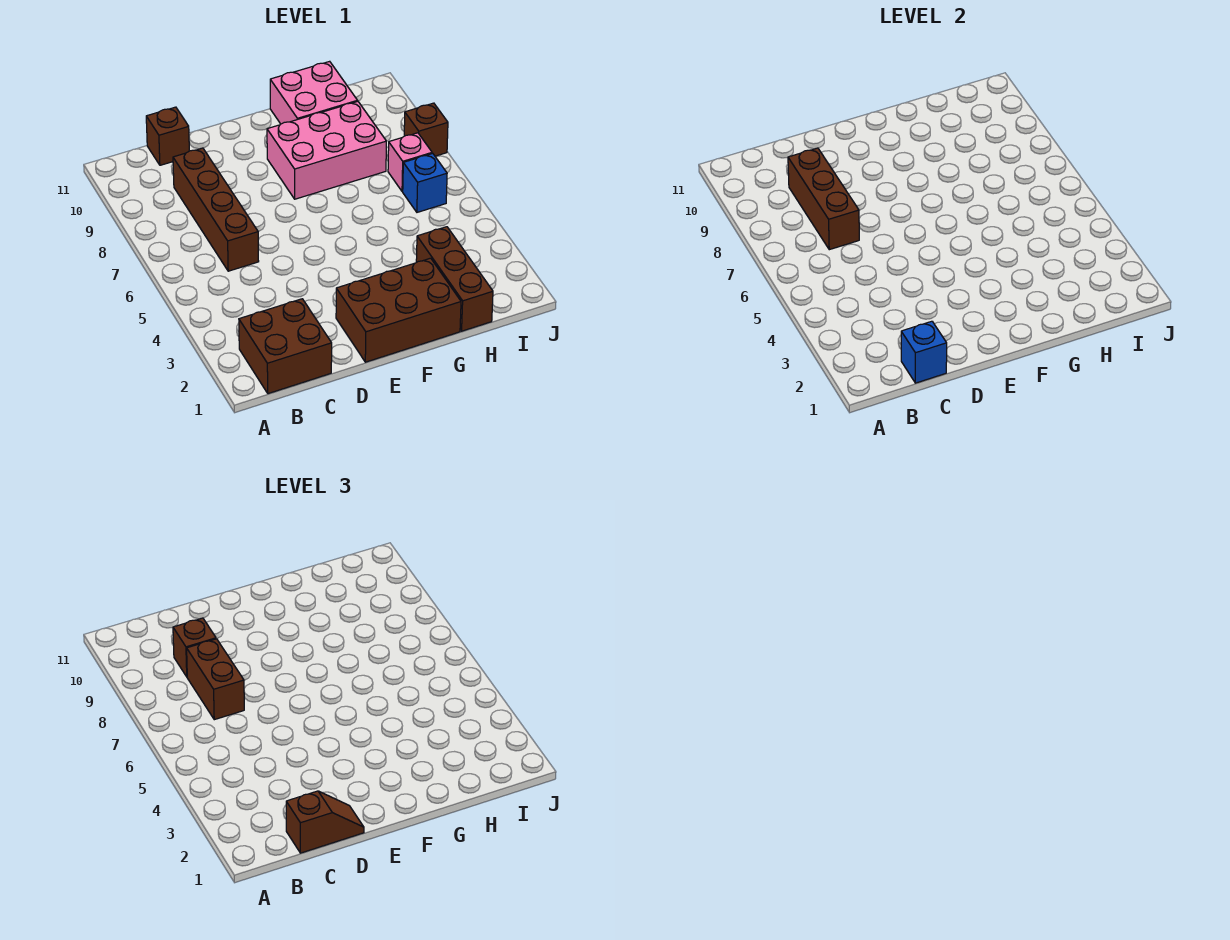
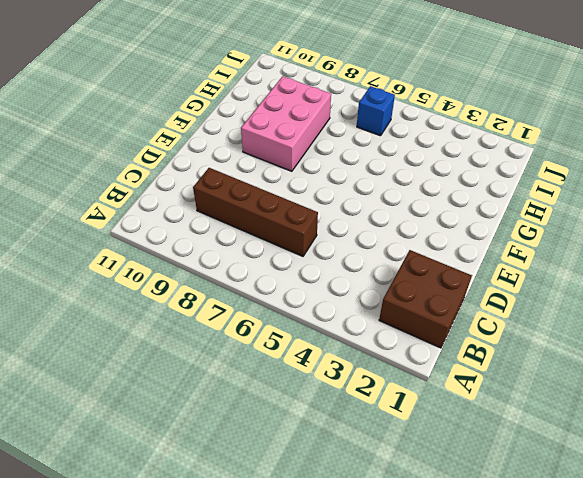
none -> brown brick C11 level 1
none -> brown brick E1:G2 level 1
none -> pink brick G10:H11 level 1

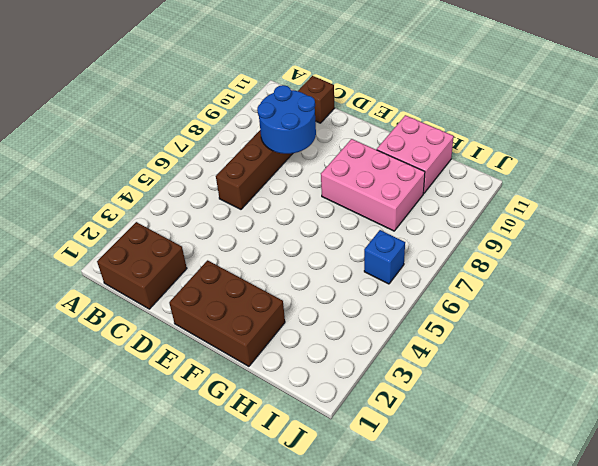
blue round brick C8:D9 level 2 -> brown brick C7:C9 level 2
none -> brown brick H1:H3 level 1
none -> pink brick I7 level 1
none -> brown brick J8 level 1

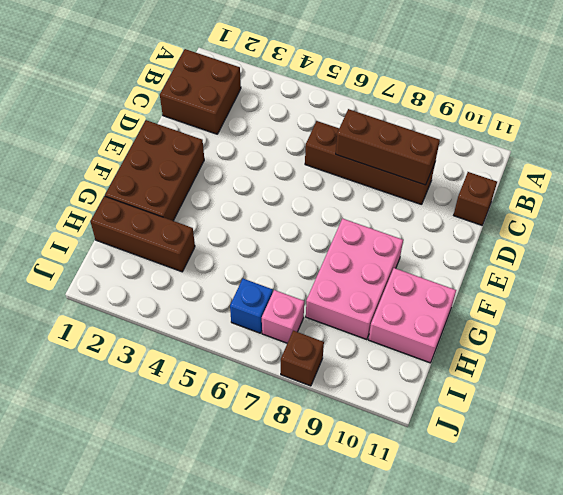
none -> blue brick C1 level 2
none -> brown slope C1:D1 level 3 top C
none -> brown brick C7:C8 level 3

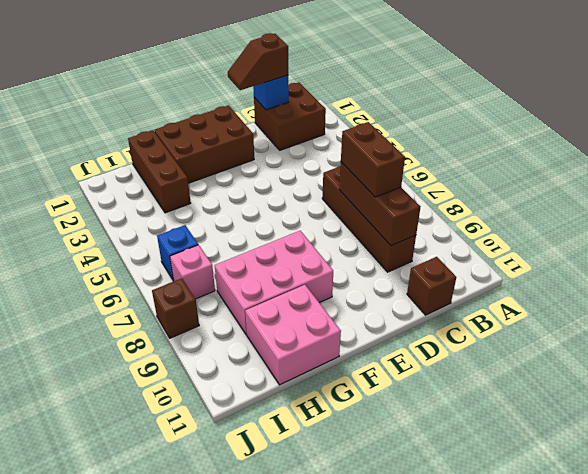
none -> brown brick C9 level 3

